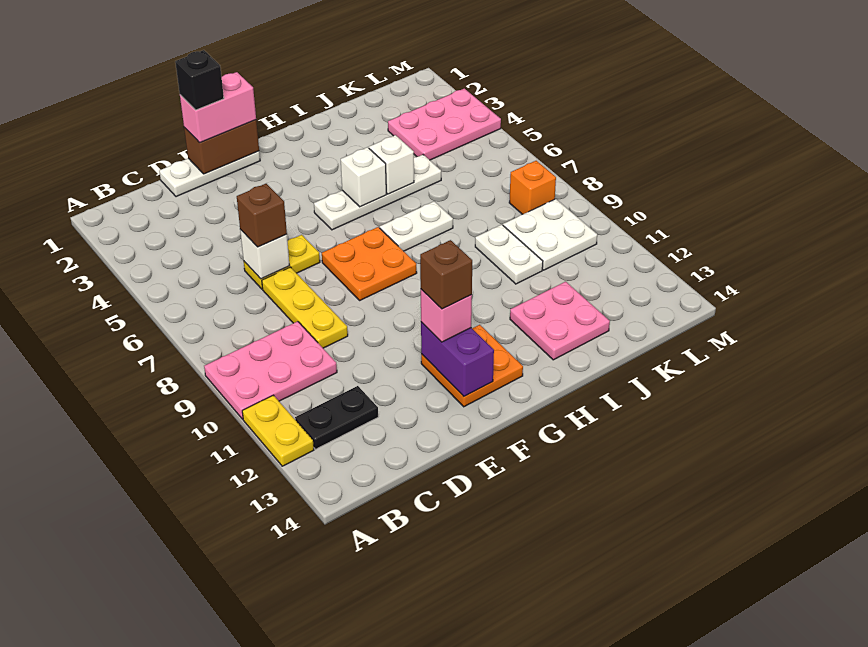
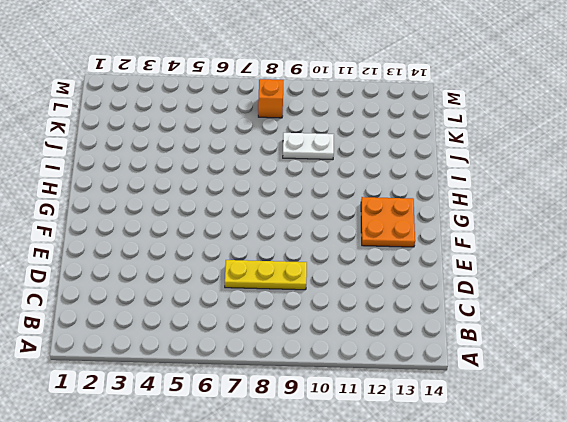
none -> pink plate A9:C10 level 1
none -> yellow plate A11:A12 level 1
none -> black plate B12:C12 level 1

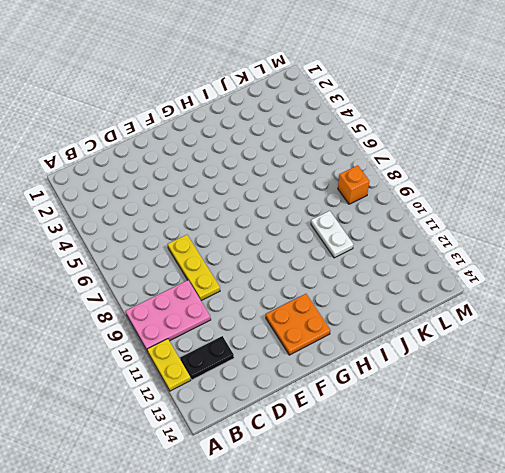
none -> white plate D1:F1 level 1
none -> yellow plate D6:E6 level 1
none -> orange plate F7:G8 level 1

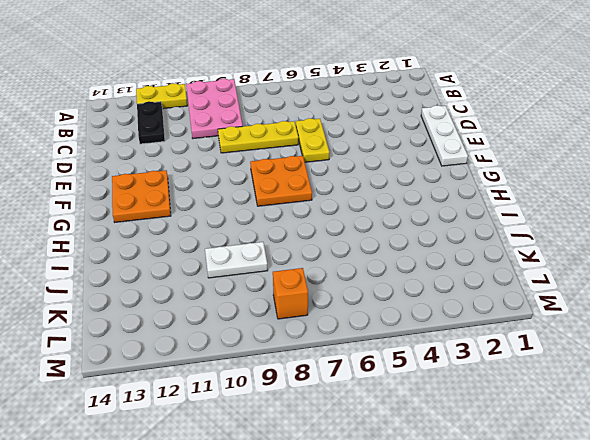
none -> white plate G5:J5 level 1
none -> white plate H7:I7 level 1
none -> pink plate I12:J13 level 1

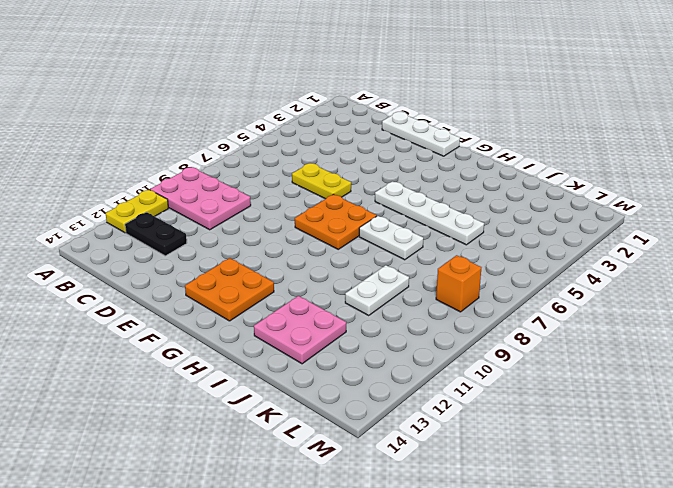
none -> yellow plate D7:D9 level 1
none -> pink plate K3:M4 level 1
none -> white plate K9:L10 level 1

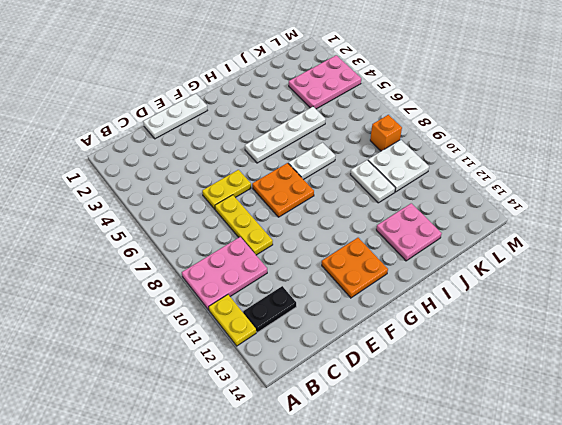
none -> white brick D6 level 2
none -> brown brick E1:F1 level 2
none -> purple brick F12:F13 level 2

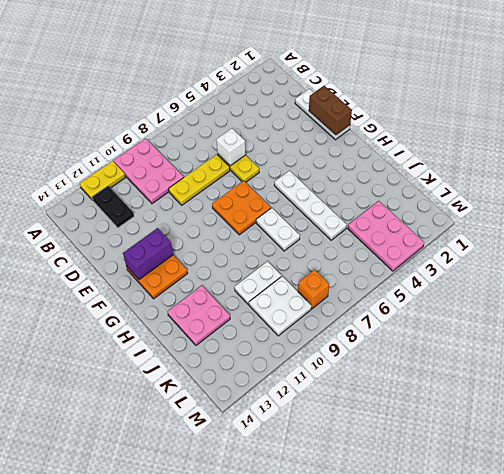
none -> white brick H5 level 2
none -> white brick I5 level 2
none -> brown brick D6 level 3

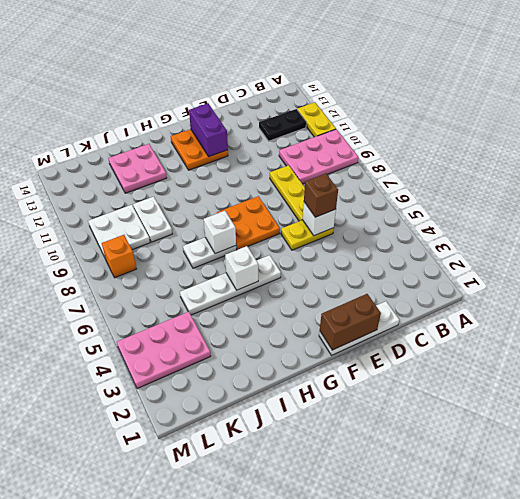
white brick H7 level 2 -> white brick I5 level 2
none -> pink brick E1:F1 level 3
none -> pink brick F12 level 3
none -> black brick E1 level 4

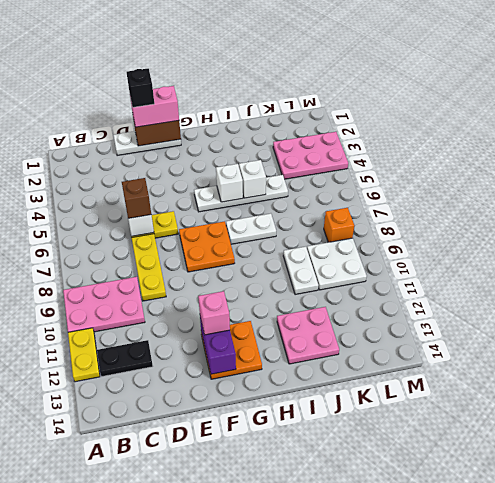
none -> brown brick F12 level 4

